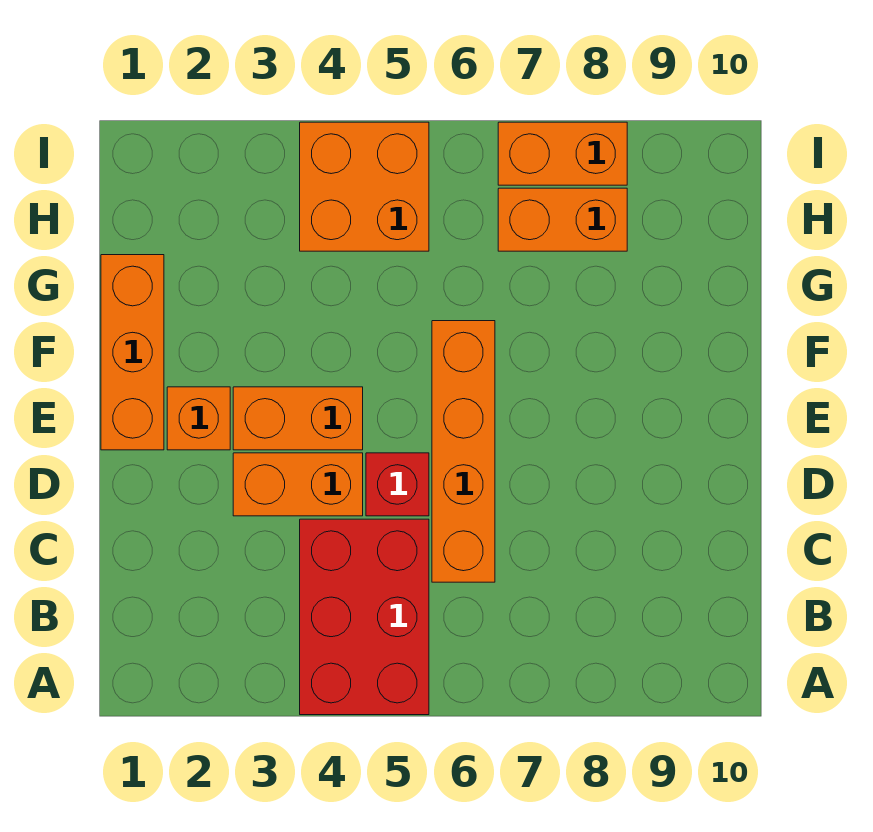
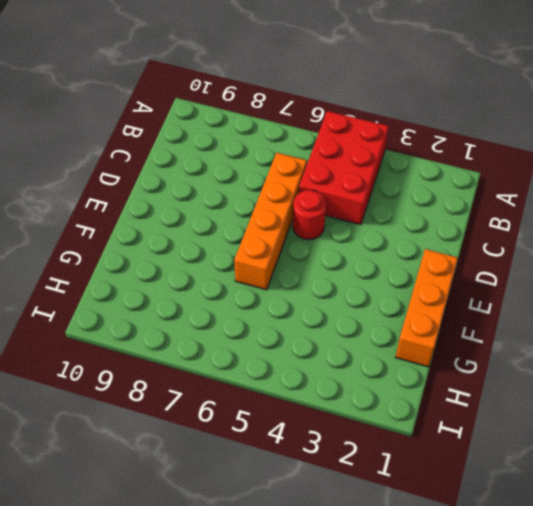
red round brick D5 level 1 -> red brick D5 level 1
none -> orange brick D3:D4 level 1
none -> orange brick E2 level 1

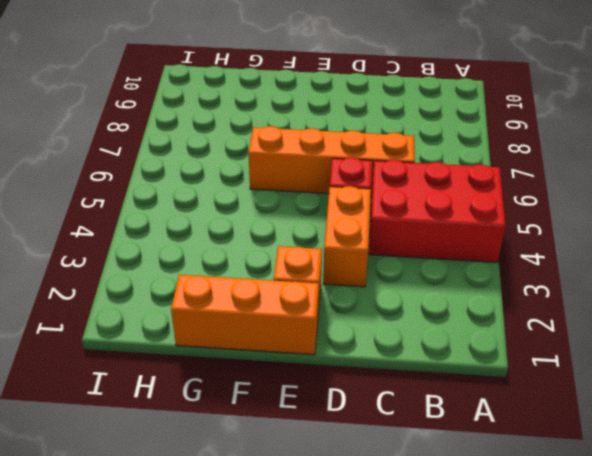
none -> orange brick E3:E4 level 1
none -> orange brick H4:I5 level 1

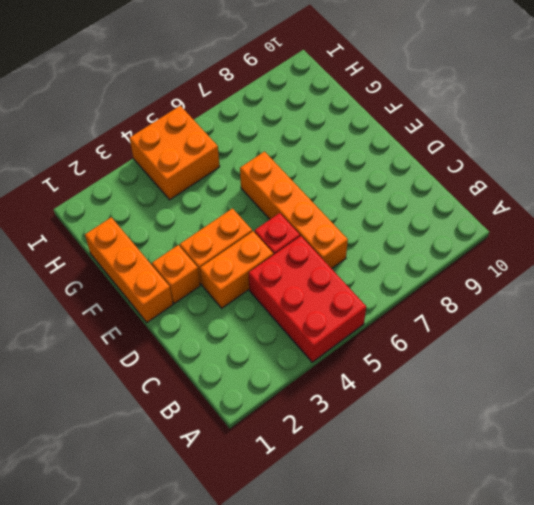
none -> orange brick H7:H8 level 1
none -> orange brick I7:I8 level 1

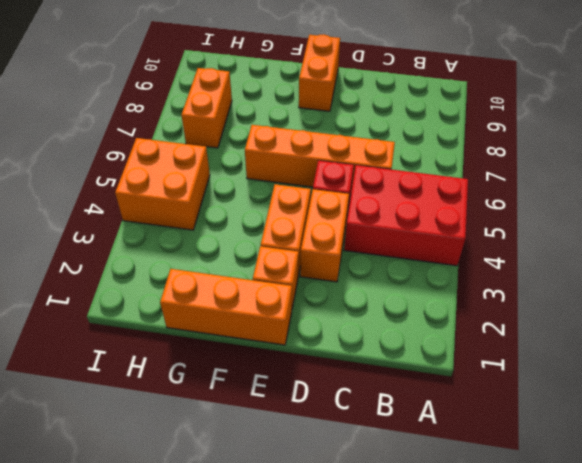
orange brick E9:E10 level 1 -> orange brick I7:I8 level 1

